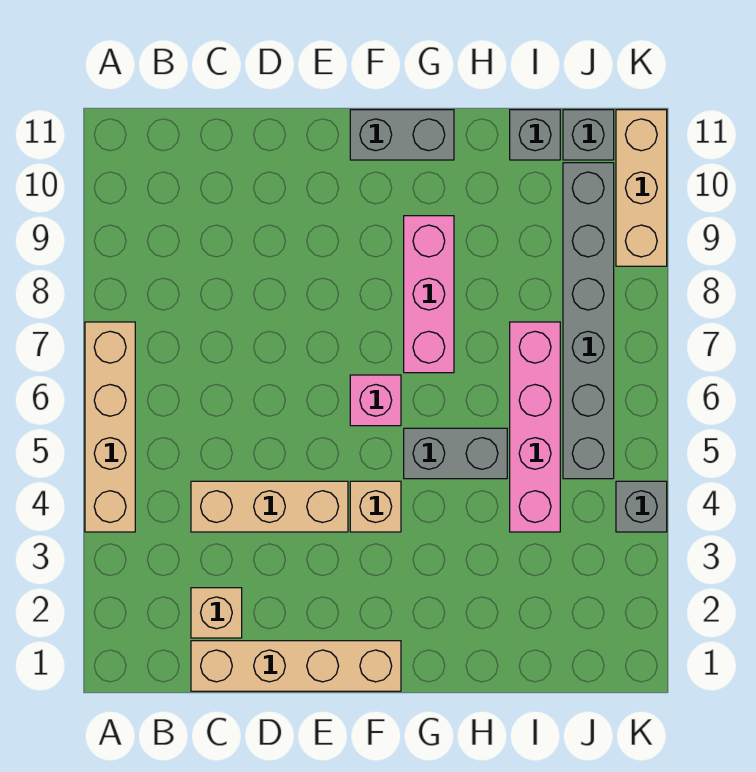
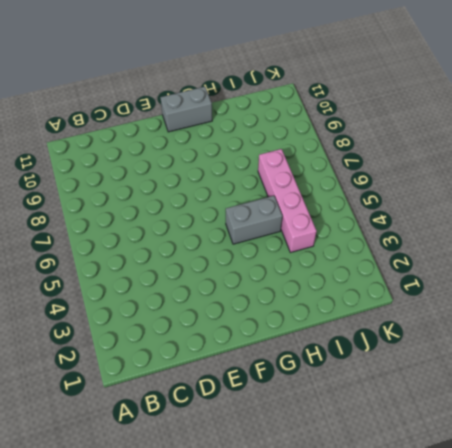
none -> tan brick A4:A7 level 1
none -> tan brick C1:F1 level 1
none -> tan brick C2 level 1

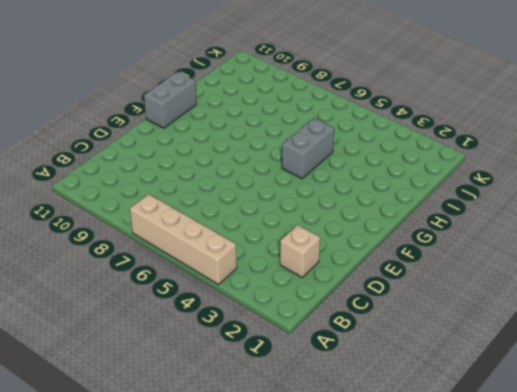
none -> tan brick C1:F1 level 1
none -> tan brick C4:E4 level 1
none -> tan brick F4 level 1

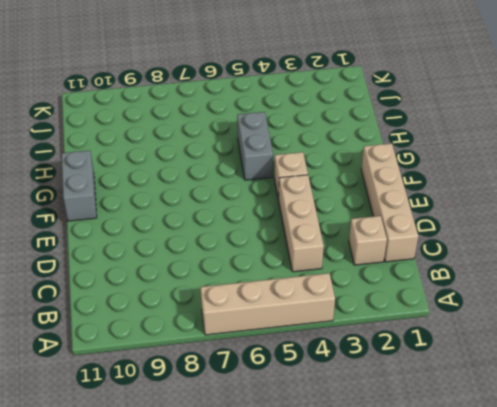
none -> pink brick F6 level 1
none -> pink brick G7:G9 level 1
none -> pink brick I4:I7 level 1

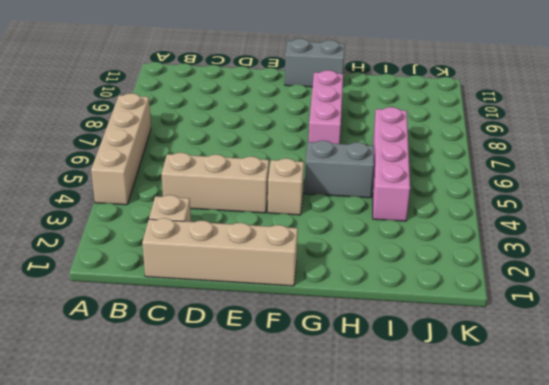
none -> pink brick F6 level 1
none -> grey brick I11 level 1
none -> grey brick J5:J10 level 1

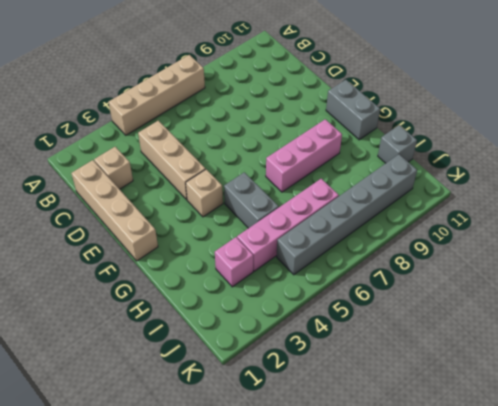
pink brick I3 level 1 -> pink brick F6 level 1
none -> grey brick J11 level 1
none -> grey brick K4 level 1
none -> tan brick K9:K11 level 1

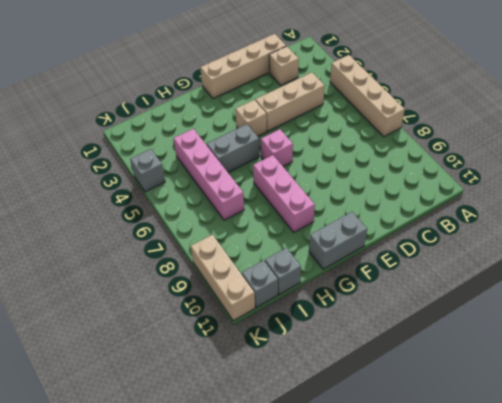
none -> grey brick J5:J10 level 1

